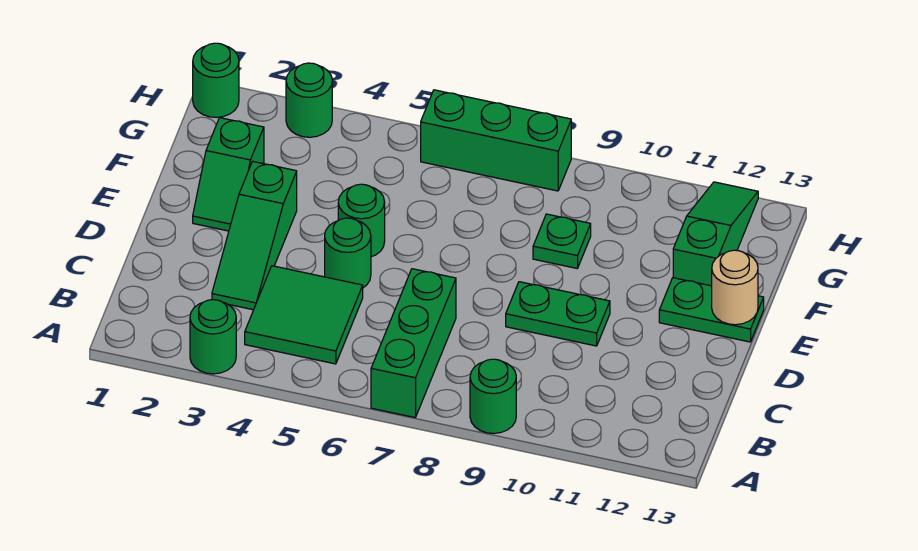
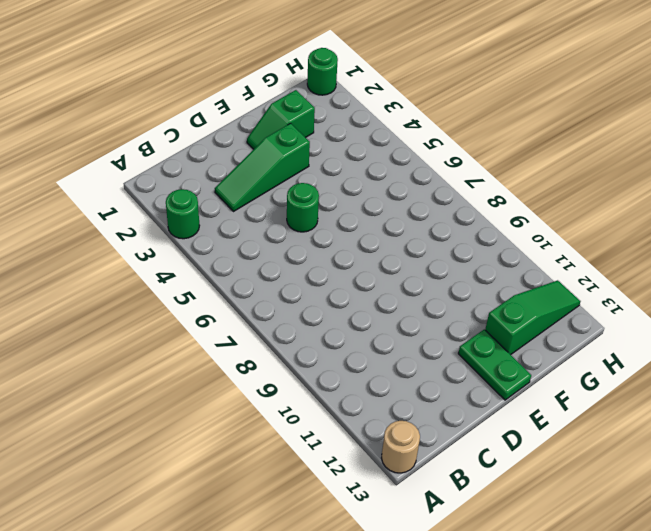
tan round brick A13 level 1 -> tan round brick E13 level 2
none -> green brick A7:C7 level 1
none -> green round brick A9 level 1
none -> green tile B4:C5 level 1

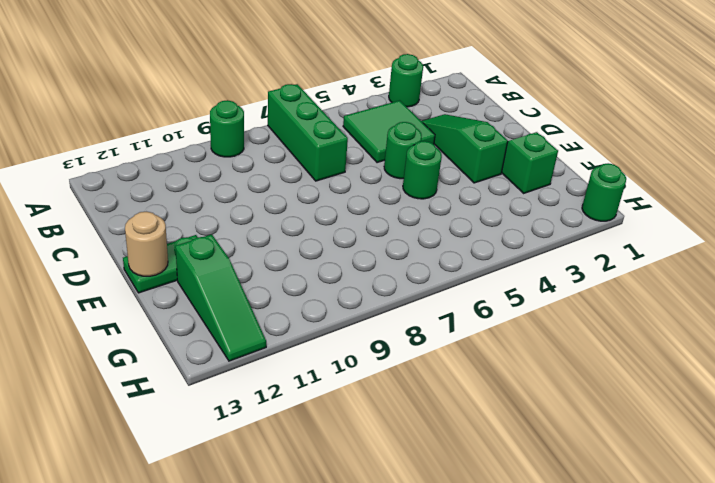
none -> green plate D9:D10 level 1
none -> green plate F9 level 1
none -> green round brick H3 level 1

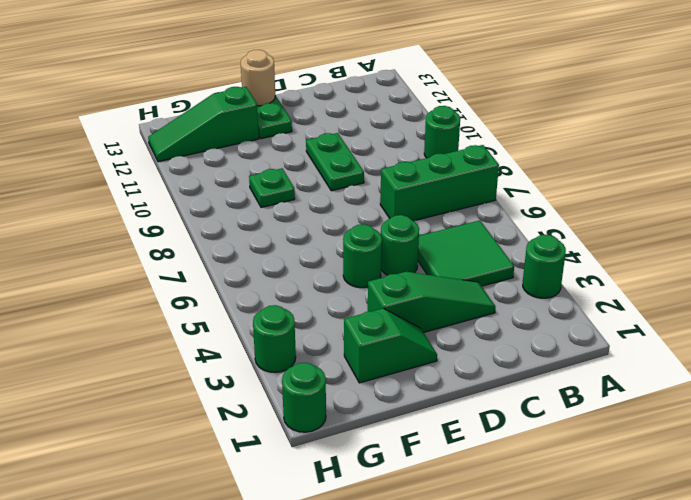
none -> green brick H6:H8 level 1

